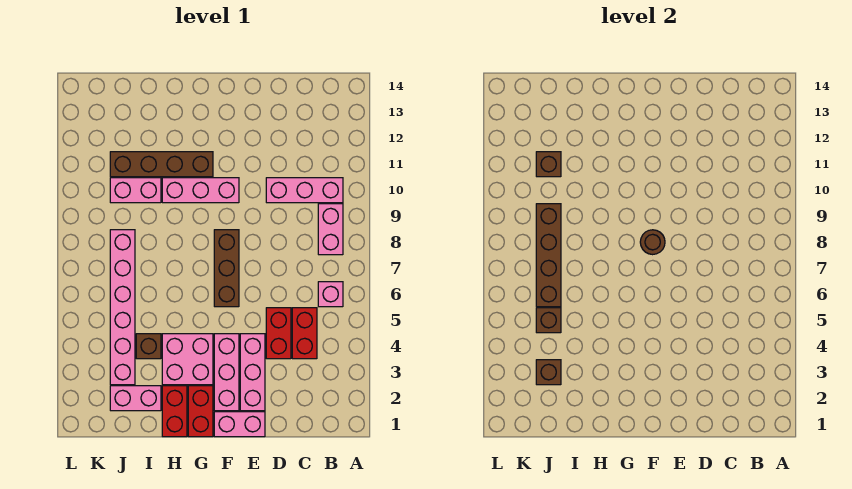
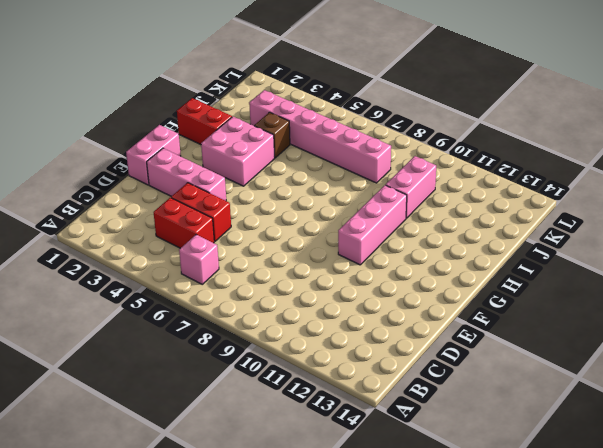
none -> pink brick B8:B9 level 1
none -> pink brick B10:D10 level 1
none -> pink brick F2:F4 level 1

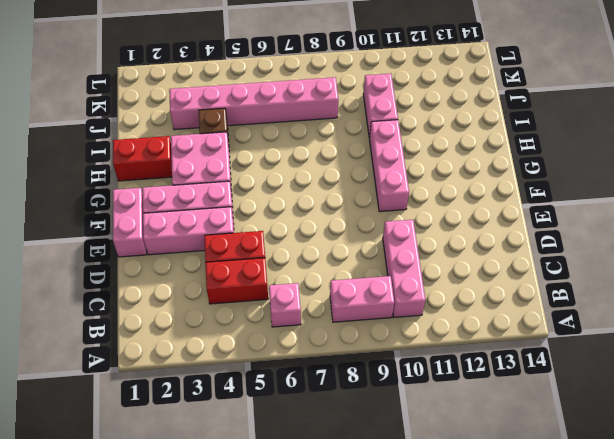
none -> brown brick F6:F8 level 1
none -> red brick G1:G2 level 1
none -> brown brick G11:J11 level 1

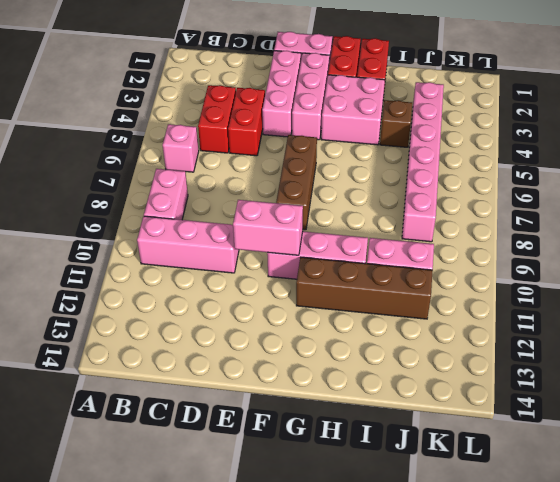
pink brick E10:F10 level 2 -> pink brick I2:J2 level 1
none -> brown round brick F8 level 2
none -> brown brick J3 level 2
none -> brown brick J5 level 2

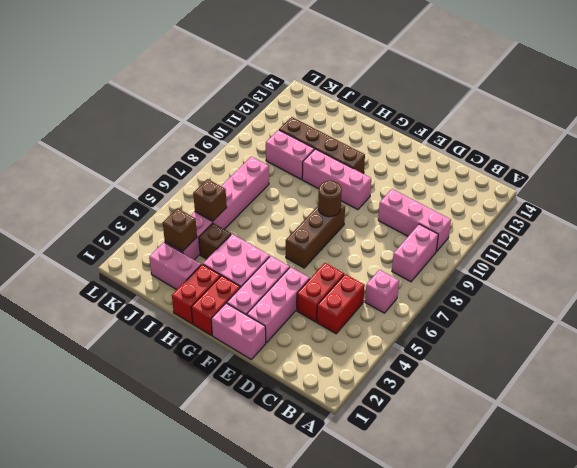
none -> brown brick J6:J9 level 2
none -> brown brick J11 level 2

